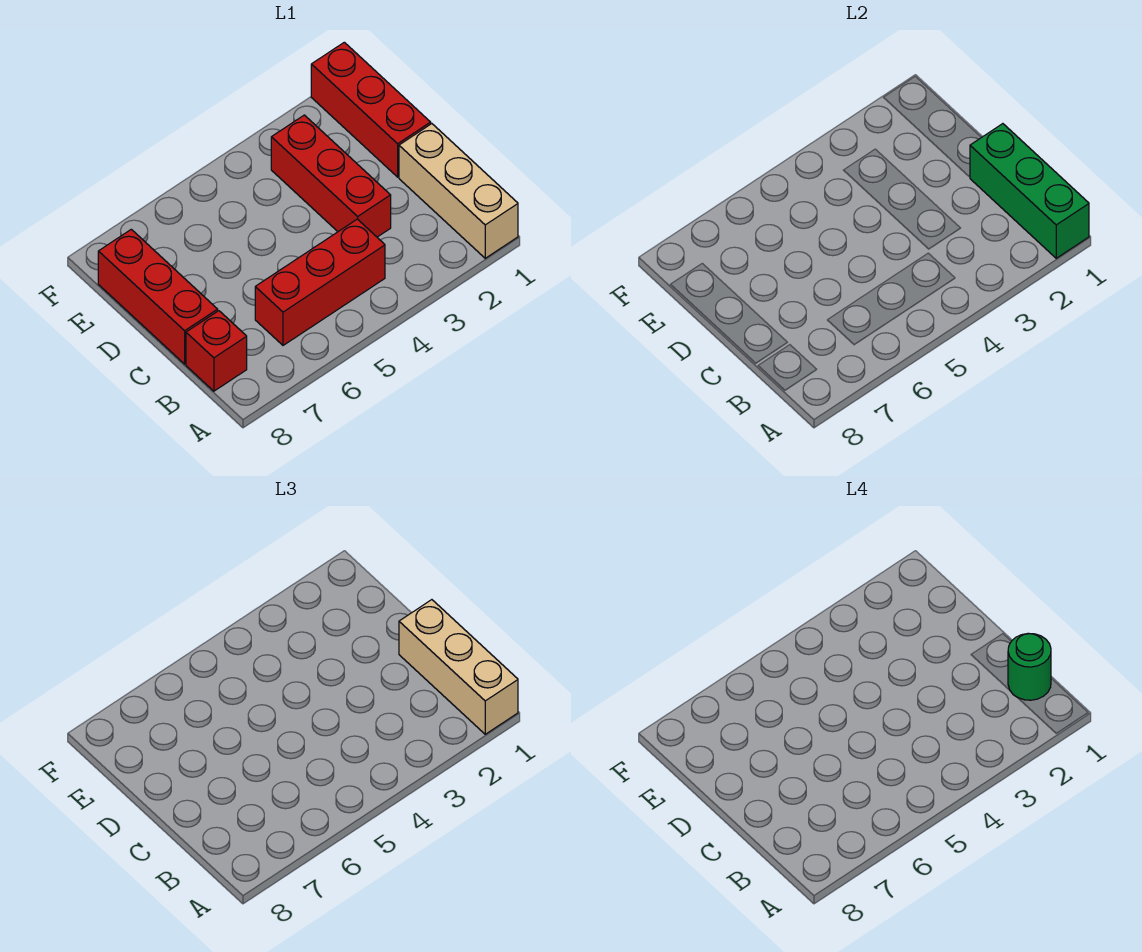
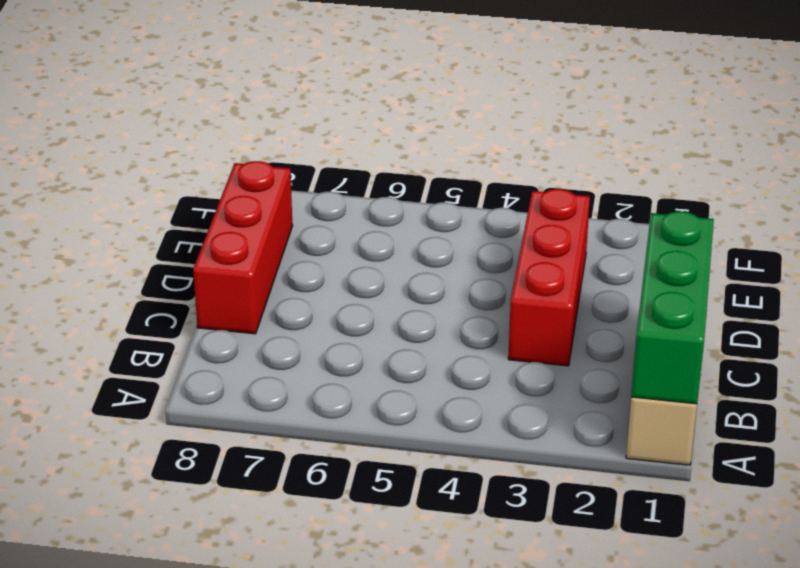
none -> red brick B4:B6 level 1
none -> red brick B8 level 1

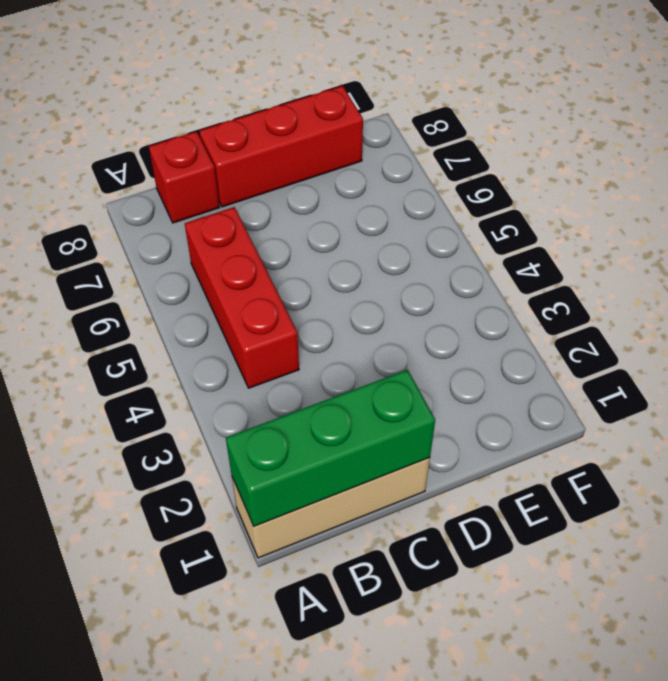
none -> red brick C3:E3 level 1
none -> red brick D1:F1 level 1

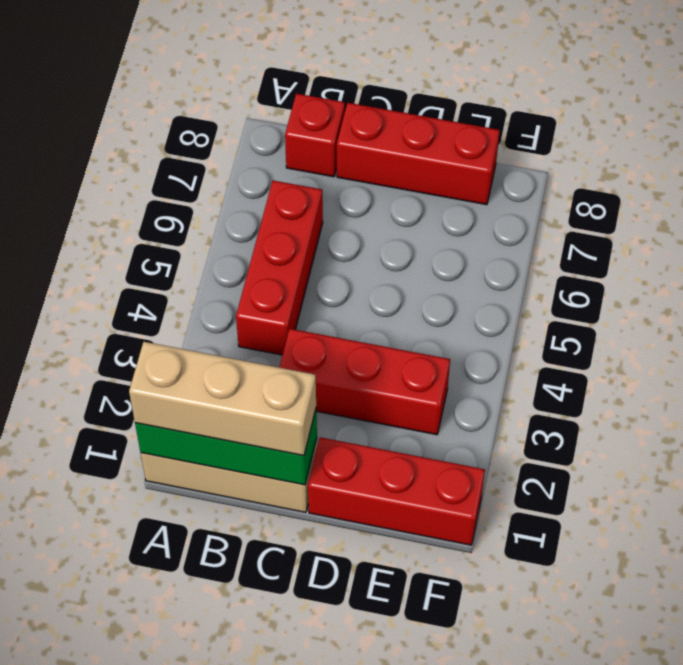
none -> green round brick B1 level 4

